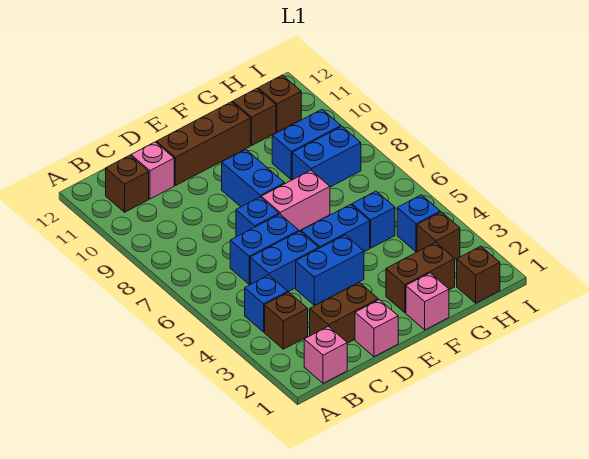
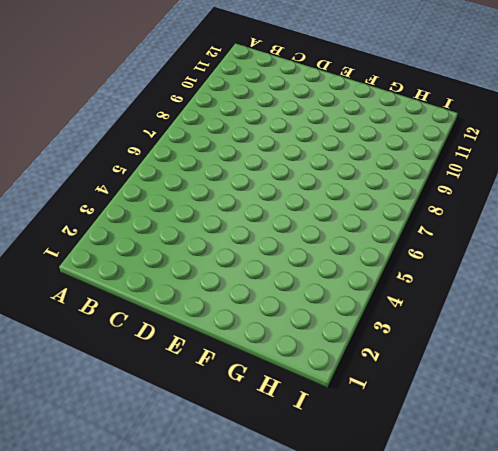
none -> pink brick B1 level 1
none -> brown brick B3 level 1
none -> blue brick B4 level 1

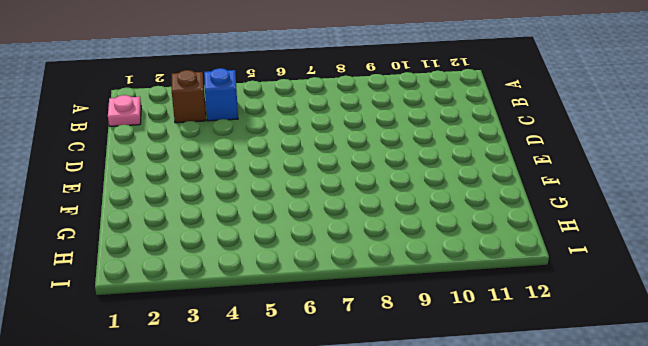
pink plate B1 level 1 -> pink brick B1 level 1
none -> brown brick B11 level 1
none -> brown brick C2:D2 level 1
none -> blue brick C5:D5 level 1

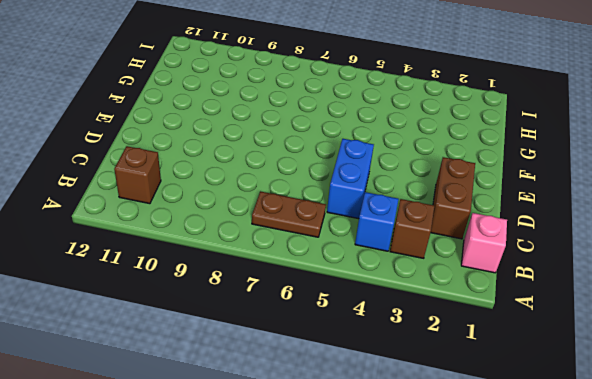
brown plate B6:B7 level 1 -> none
none -> blue brick C6:D6 level 1
none -> pink brick C11 level 1
none -> pink brick D1 level 1

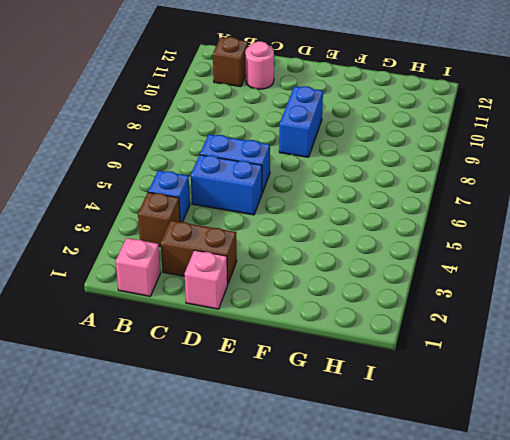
pink round brick C11 level 1 -> pink brick C11 level 1
none -> blue brick D4:E4 level 1
none -> blue brick D7 level 1
none -> brown brick D11:F11 level 1

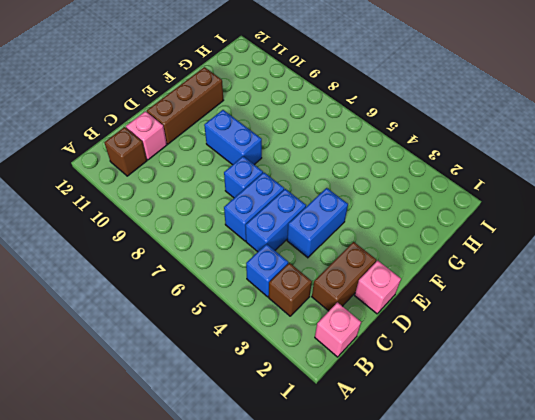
none -> blue brick E5:F5 level 1
none -> pink brick E7:F7 level 1
none -> pink brick F1 level 1

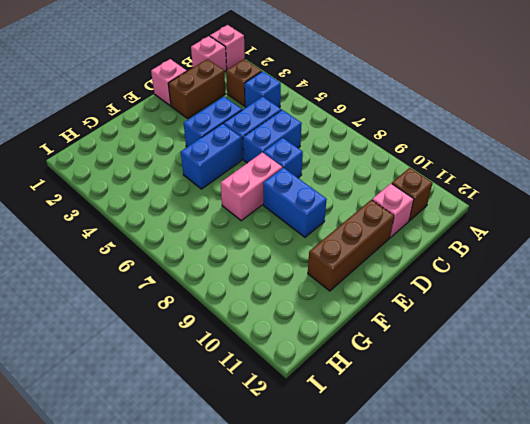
pink brick A1 level 1 -> pink brick F1 level 1
none -> brown brick F2:G2 level 1
none -> blue brick G5 level 1
none -> blue brick G8:H8 level 1

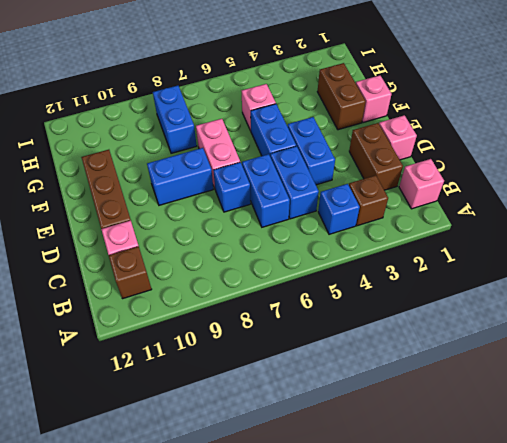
pink brick G5 level 1 -> blue brick G5 level 1
none -> blue brick G9:H9 level 1
none -> brown brick G11 level 1
none -> brown brick H1 level 1

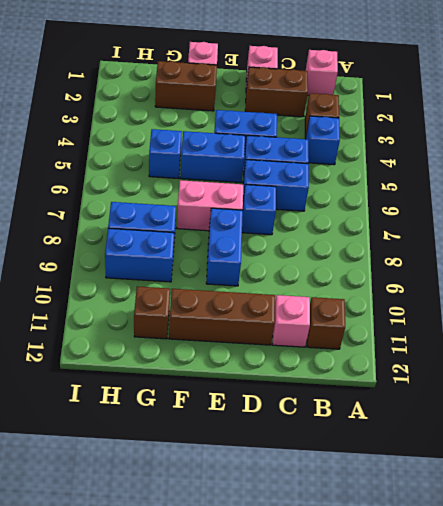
none -> brown brick H1 level 1
none -> brown brick H3 level 1
none -> blue brick H4 level 1

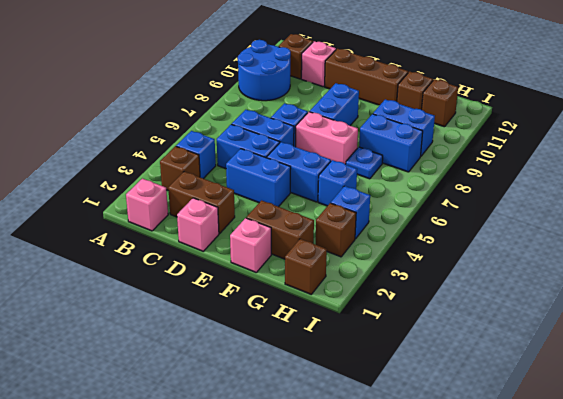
blue round brick A9:B10 level 1 -> none
blue plate G7 level 1 -> none

